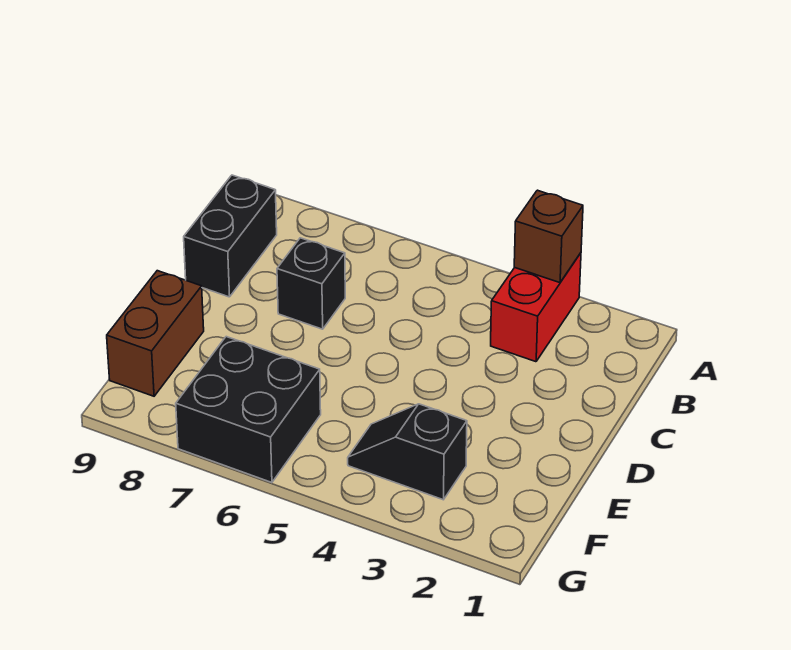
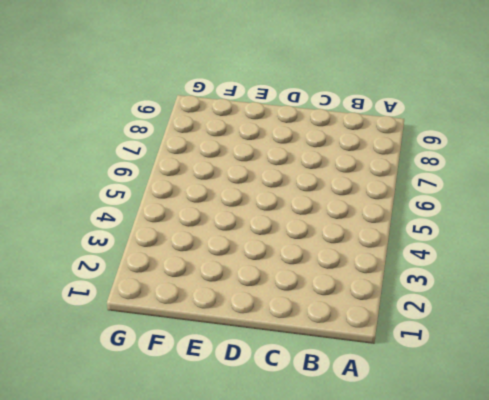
none -> red brick A3:B3 level 1
none -> black brick B9:C9 level 1

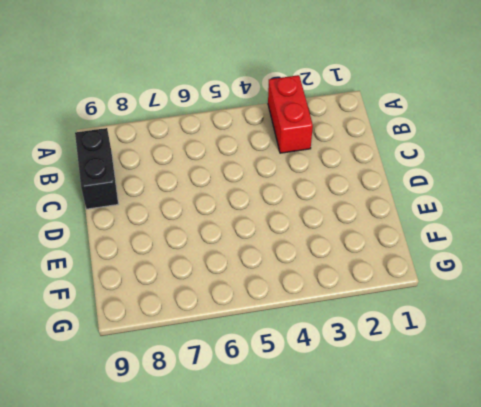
none -> black brick C7 level 1
none -> brown brick E9:F9 level 1

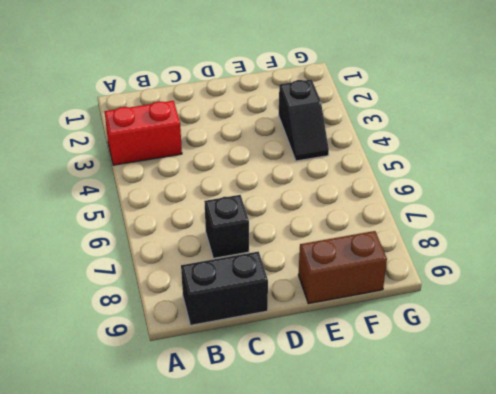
none -> black brick F6:G7 level 1
none -> brown brick A3 level 2

